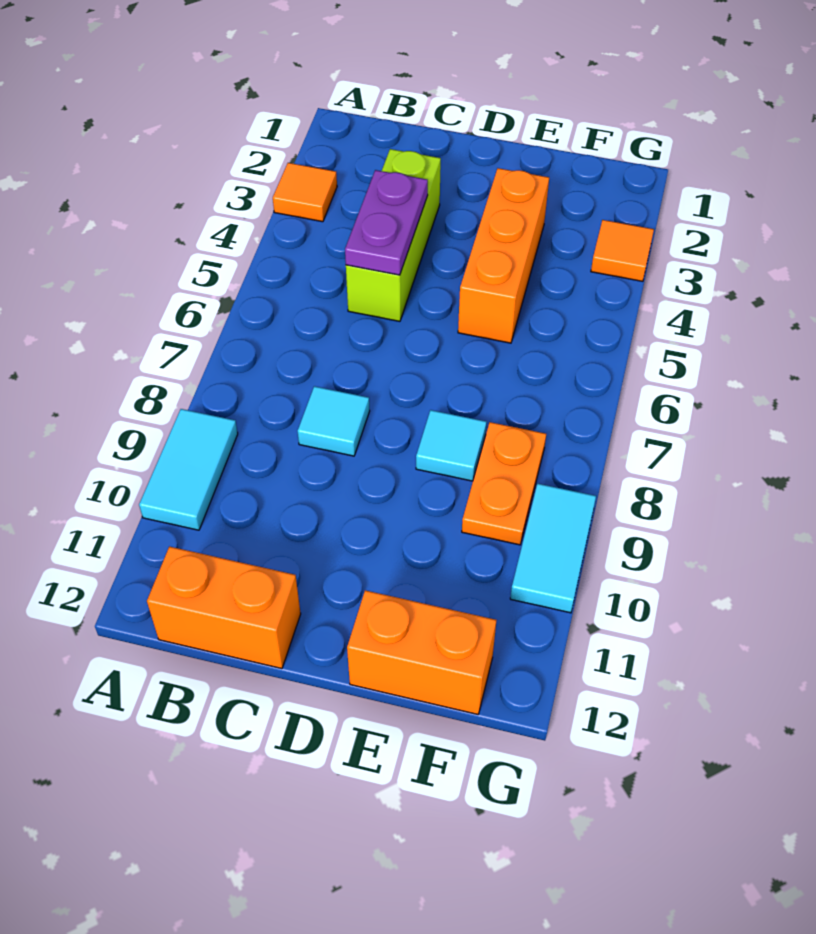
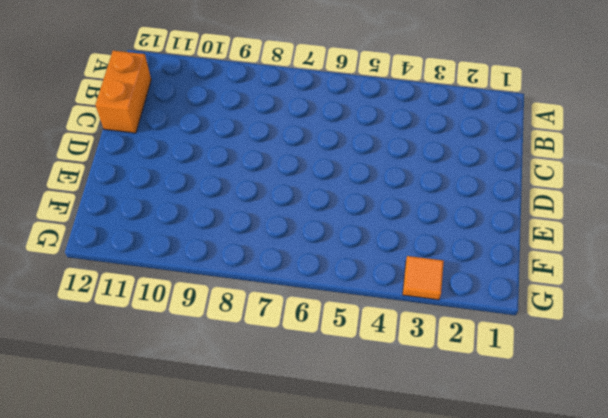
none -> orange tile A3 level 1
none -> cyan tile A9:A10 level 1
none -> lime brick C3:C5 level 1

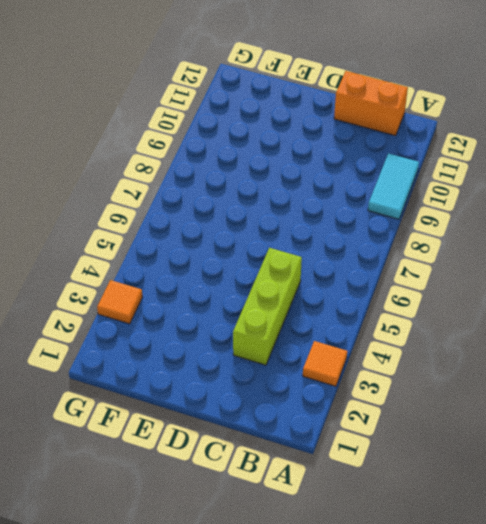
none -> cyan tile C8 level 1
none -> orange brick E3:E5 level 1
none -> cyan tile E8 level 1

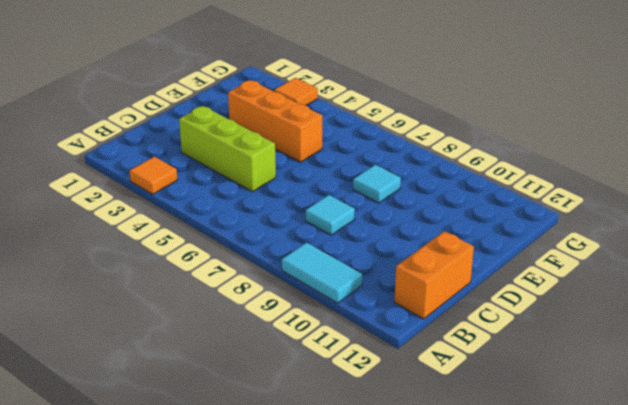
none -> orange brick E12:F12 level 1
none -> orange plate F8:F9 level 1
none -> cyan tile G9:G10 level 1

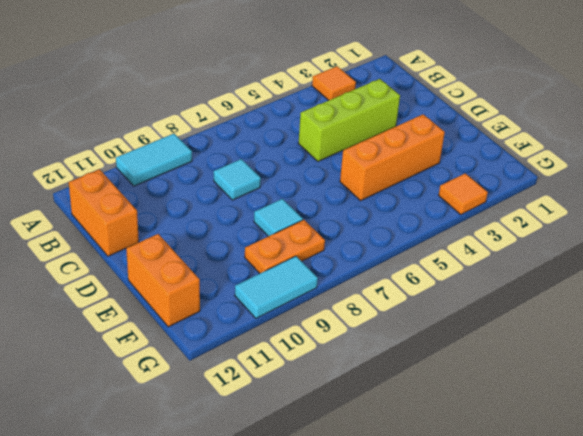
none -> purple plate C4:C5 level 2

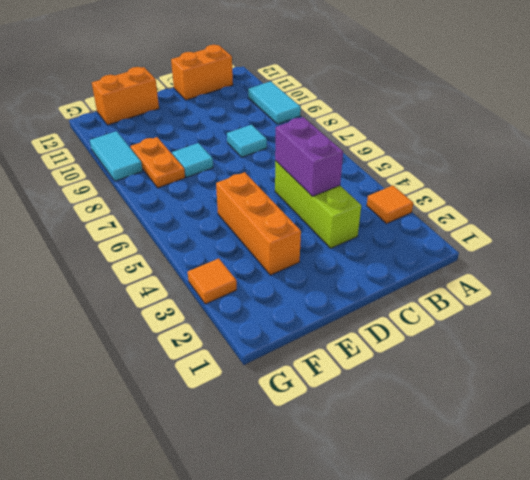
purple brick C4:C5 level 2 -> purple plate C4:C5 level 2

